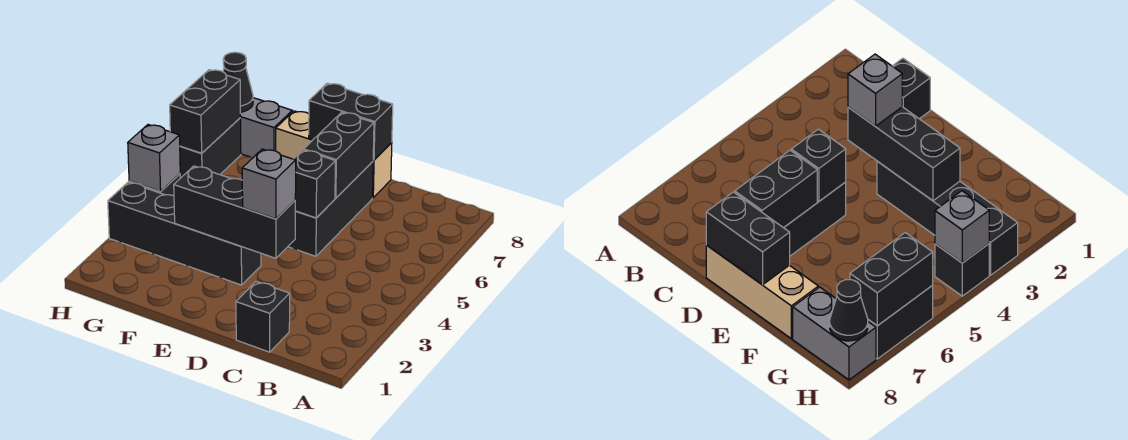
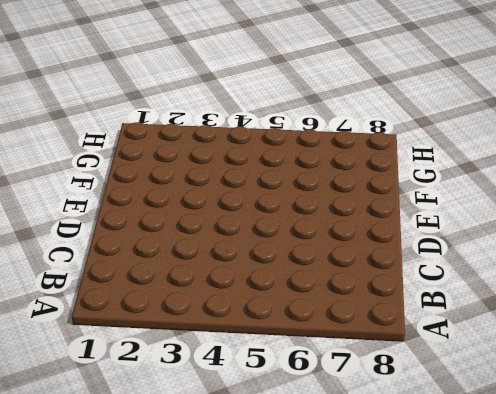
none -> black brick C1 level 1
none -> black brick D5:D7 level 1
none -> tan brick D8:F8 level 1

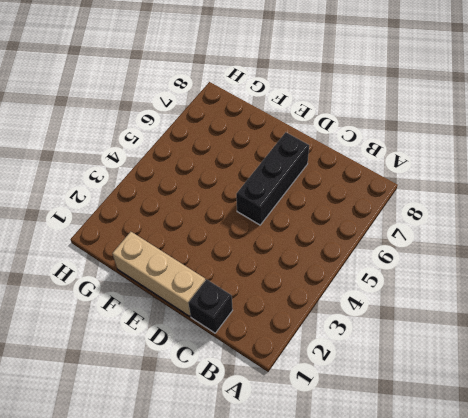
tan brick D1:F1 level 1 -> tan brick D8:F8 level 1
none -> black brick E3:H3 level 1
none -> grey brick G8:H8 level 1
none -> black brick H4 level 1

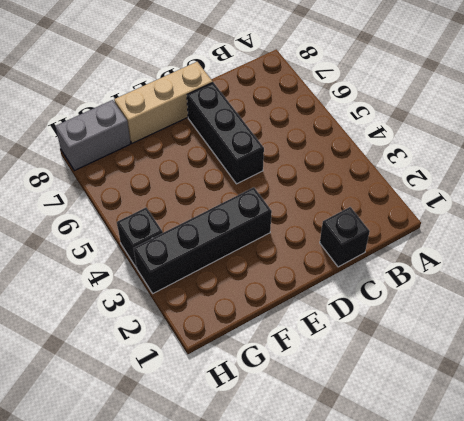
none -> black brick H6:H7 level 1
none -> black brick D3:F3 level 2
none -> black brick D5 level 2

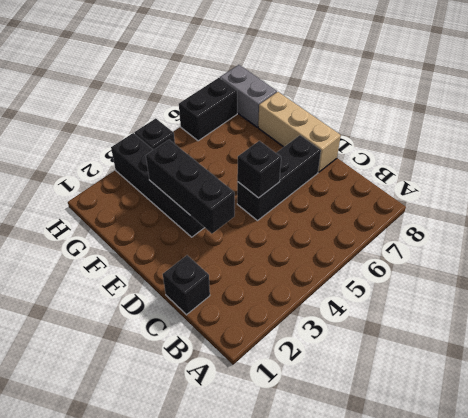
none -> black brick D6:D7 level 2
none -> black brick D8:E8 level 2
none -> grey brick H4 level 2

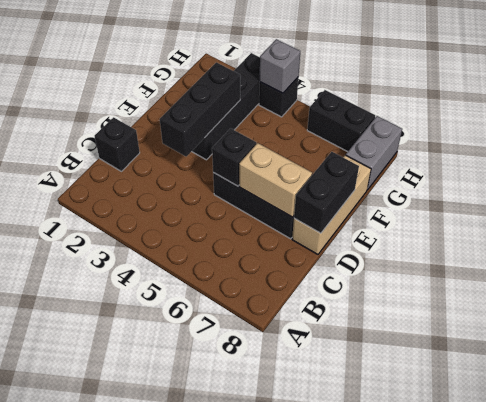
tan brick D6:D7 level 2 -> black brick D6:D7 level 2
none -> black brick H6:H7 level 2
none -> black cone H8 level 2
none -> grey brick D3 level 3

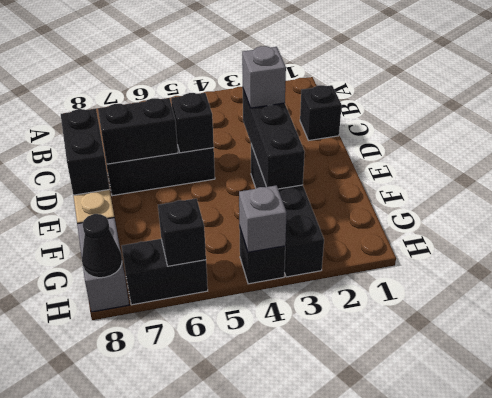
black brick H6 level 2 -> black brick H6:H7 level 2

